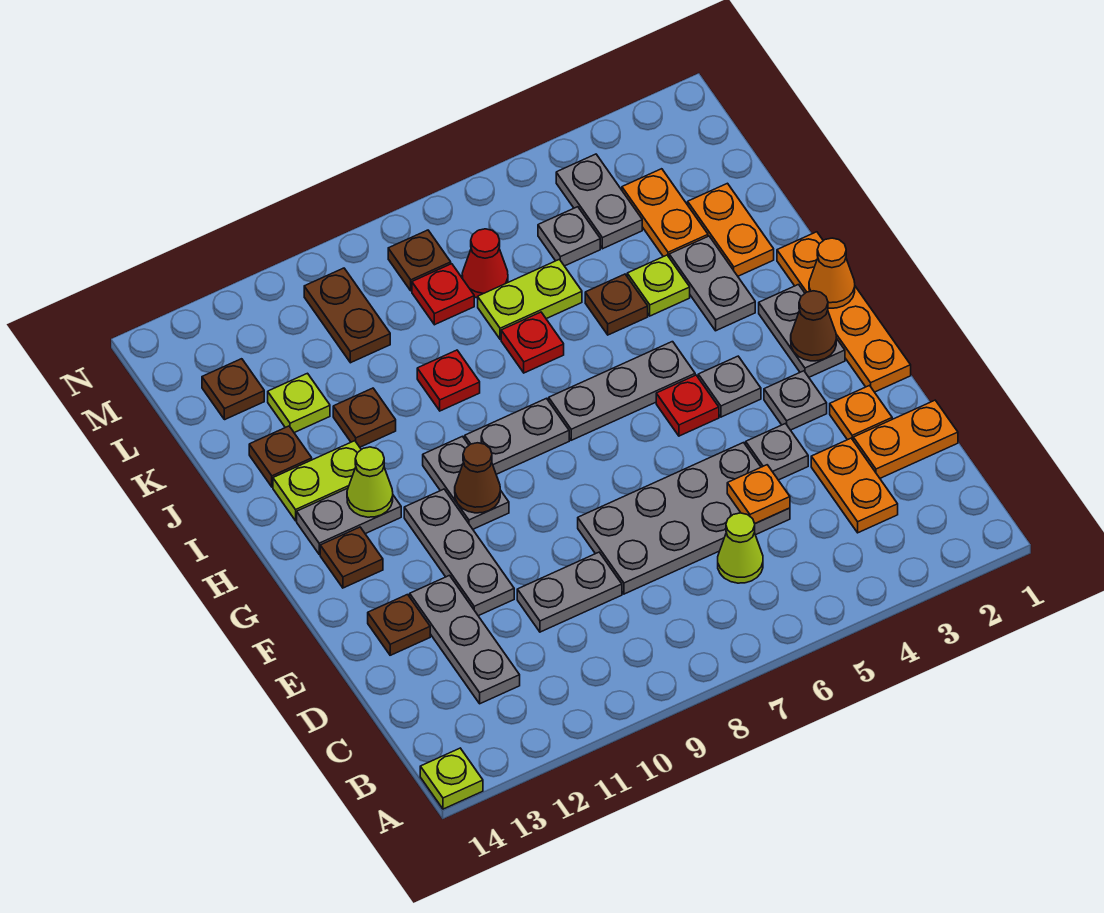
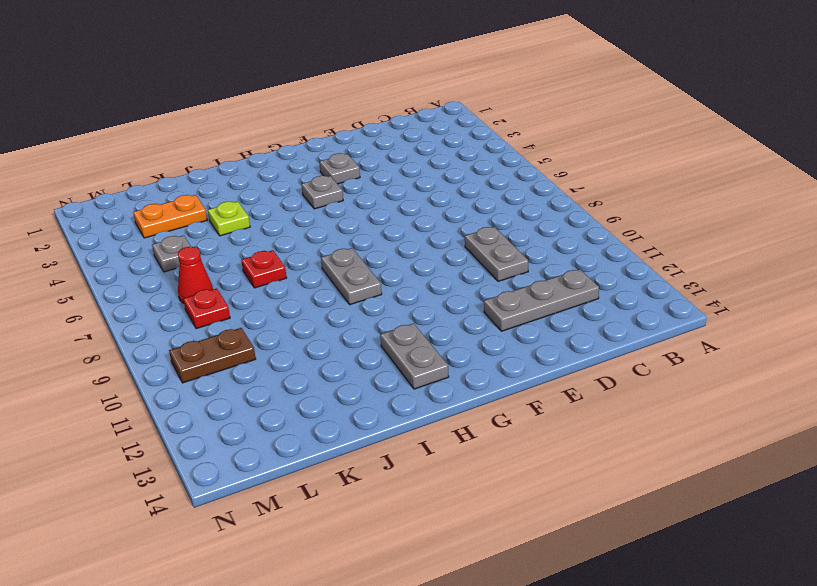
none -> lime plate A14 level 1
none -> orange plate C3:D3 level 1
none -> lime cone C6 level 1
none -> orange plate D1:D2 level 1

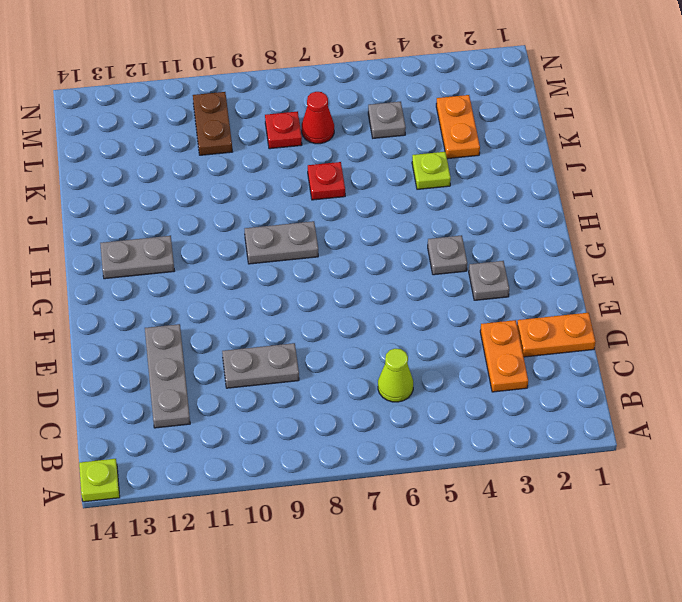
none -> grey plate D5:E8 level 1
none -> orange plate E2 level 1
none -> grey plate E4 level 1
none -> grey plate E11:G11 level 1

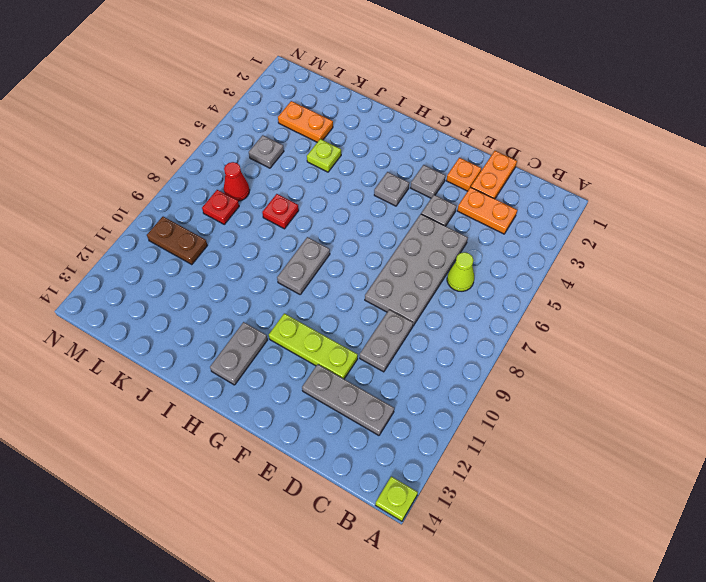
lime plate E11:G11 level 1 -> grey plate E11:G11 level 1
none -> brown plate E13 level 1
none -> orange plate F1:I1 level 1
none -> grey plate G2:H2 level 1
none -> red plate G5 level 1

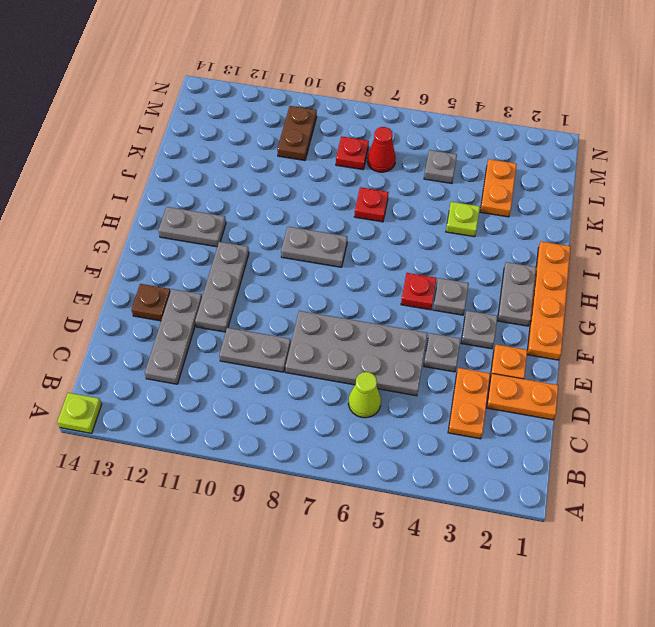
none -> grey plate G10:H10 level 1
none -> brown plate G13 level 1
none -> grey plate H5:H7 level 1
none -> grey plate I3:J3 level 1

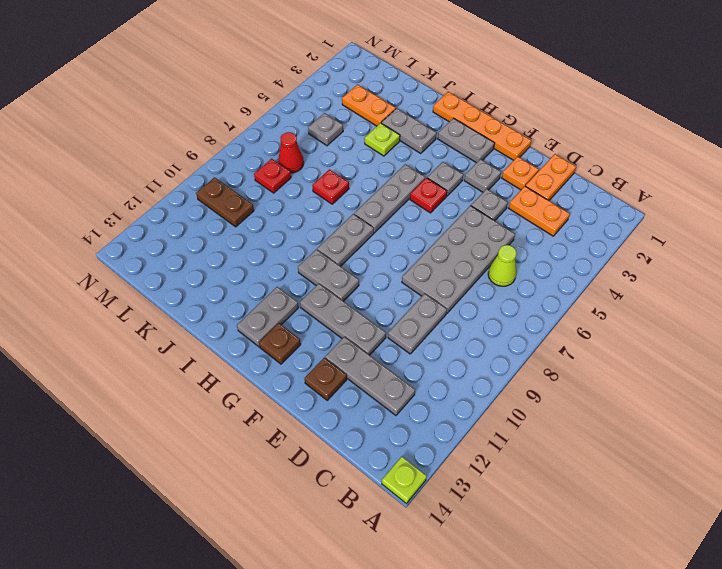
none -> lime plate I12:I13 level 1
none -> orange plate J2:K2 level 1
none -> brown plate J5 level 1
none -> red plate J9 level 1

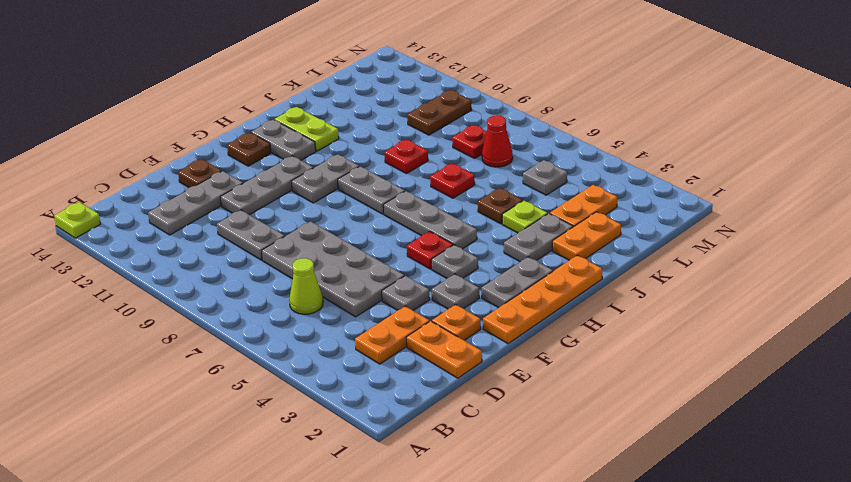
none -> brown plate J11 level 1
none -> brown plate J13 level 1
none -> lime plate K6:K7 level 1
none -> lime plate K12 level 1

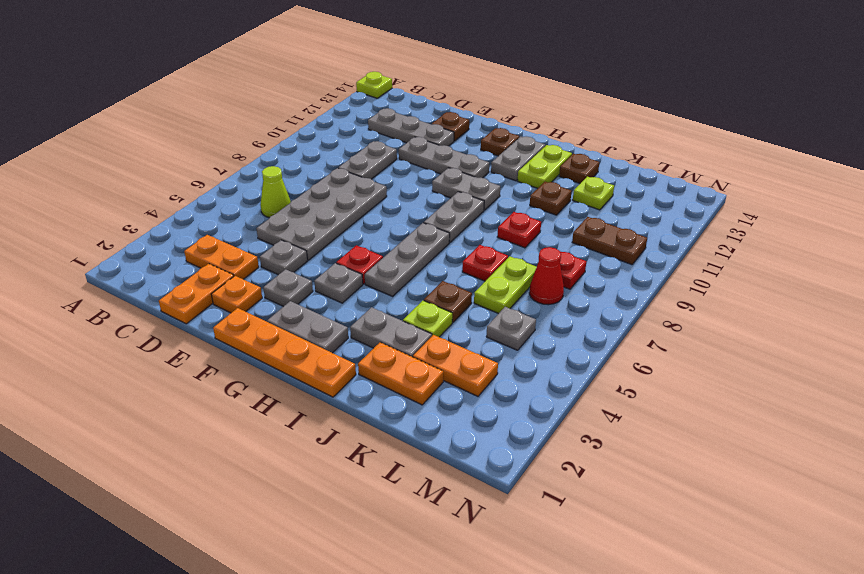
none -> grey plate L4:M4 level 1
none -> brown plate L13 level 1
none -> brown plate M8 level 1
none -> orange plate D5 level 2

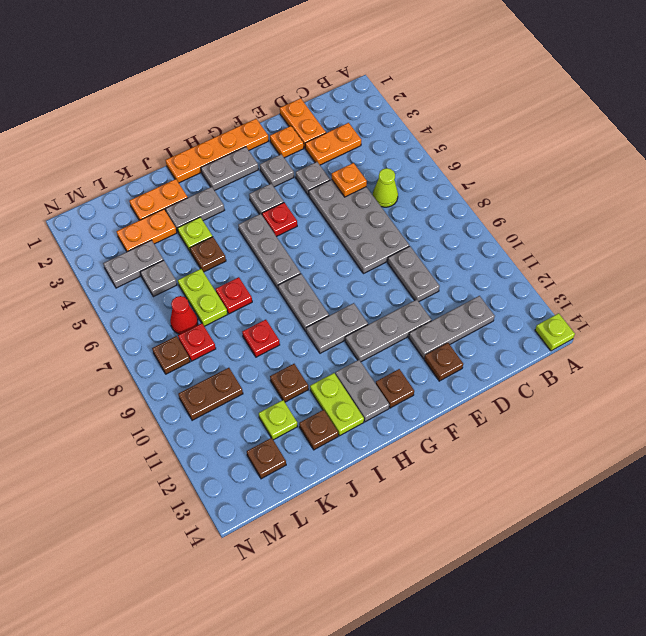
none -> brown cone G2 level 2
none -> brown cone G10 level 2
none -> orange cone H1 level 2
none -> lime cone H12 level 2

